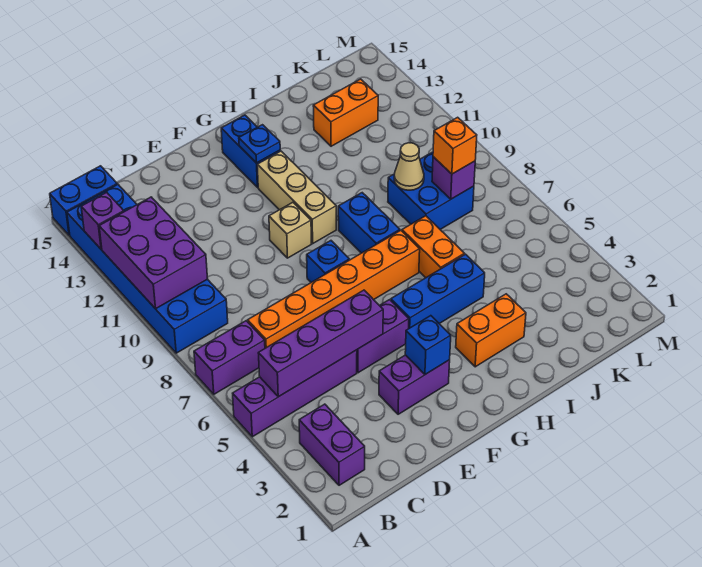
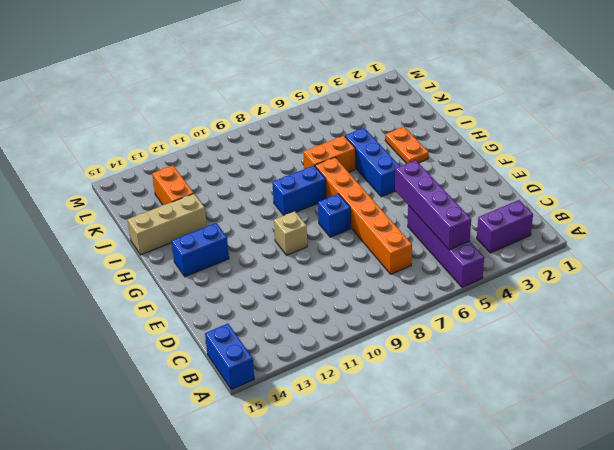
orange plate H3:I3 level 1 -> orange brick H3:I3 level 1
tan brick I13:I15 level 1 -> tan brick G10:G12 level 1
none -> purple brick A7:B7 level 1
none -> blue brick A9:B14 level 1
none -> purple brick E3:F3 level 1

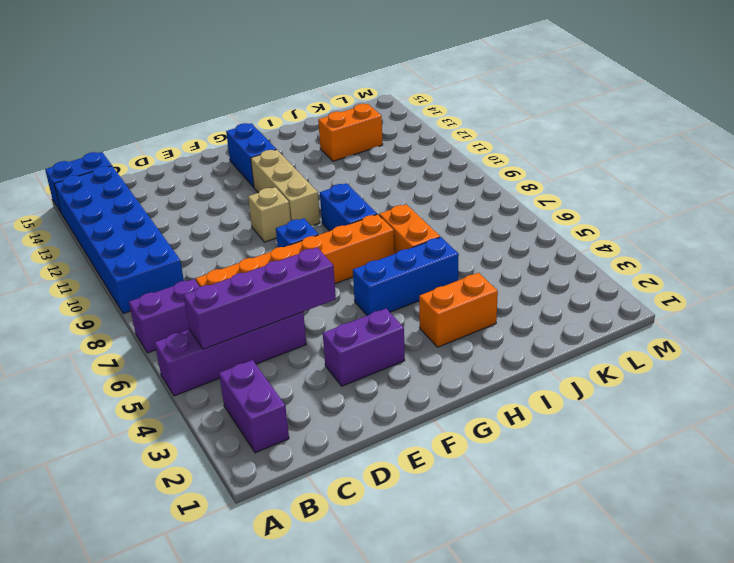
none -> purple brick E5:F5 level 1
none -> blue brick J8:K9 level 1
none -> purple brick A10:B12 level 2

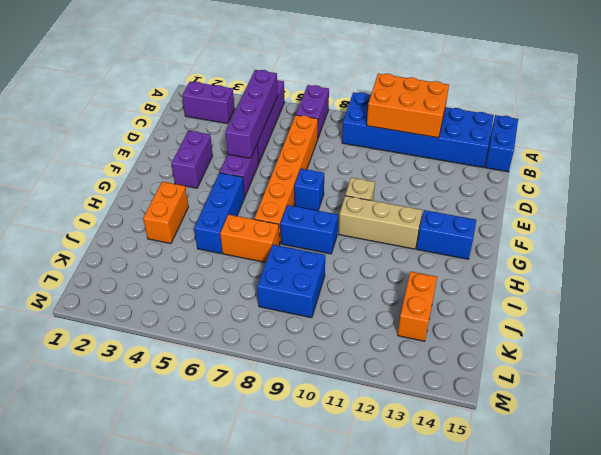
orange brick A10:B12 level 2 -> purple brick A10:B12 level 2
none -> purple brick A13 level 2
none -> blue brick F3 level 2
none -> blue plate G13 level 2

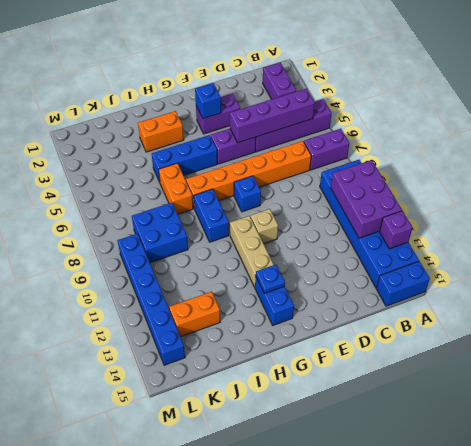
blue brick L9:L14 level 1 -> none
none -> tan cone J9 level 2
none -> purple brick K8 level 2
none -> orange brick K8 level 3

